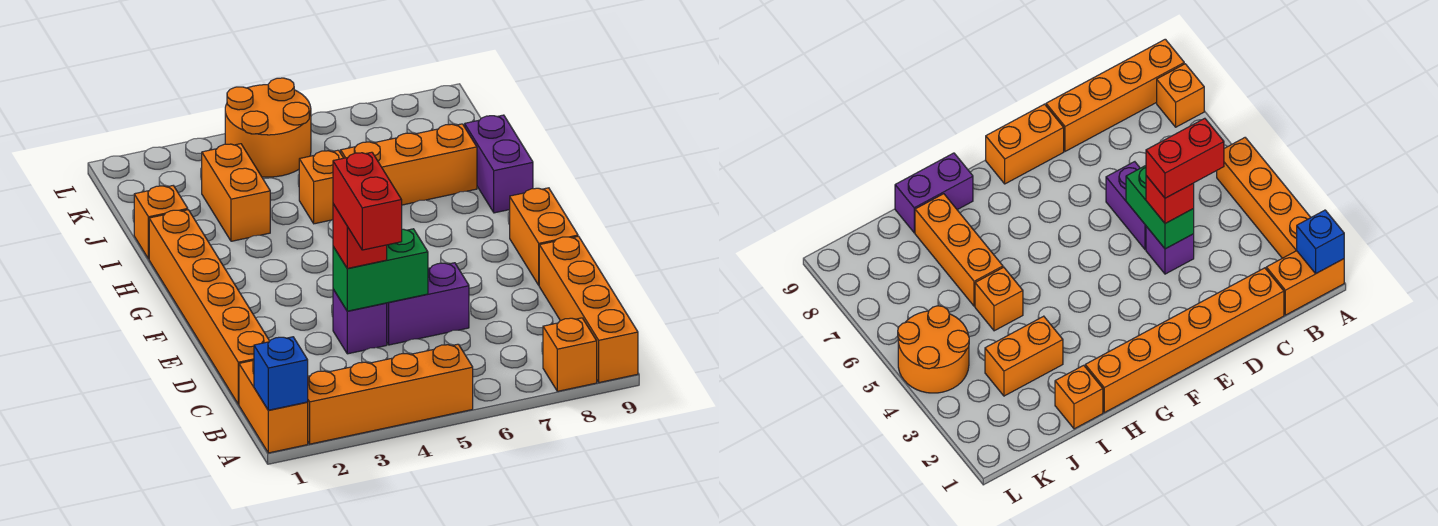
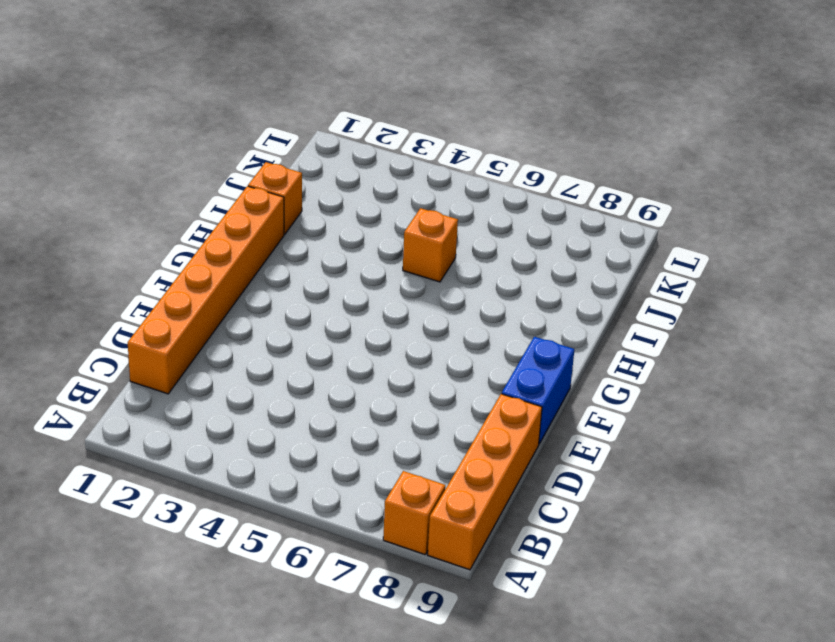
blue brick E9:F9 level 1 -> orange brick E9:F9 level 1
none -> orange brick A1:B1 level 1
none -> orange brick A2:A5 level 1
none -> purple brick D4 level 1

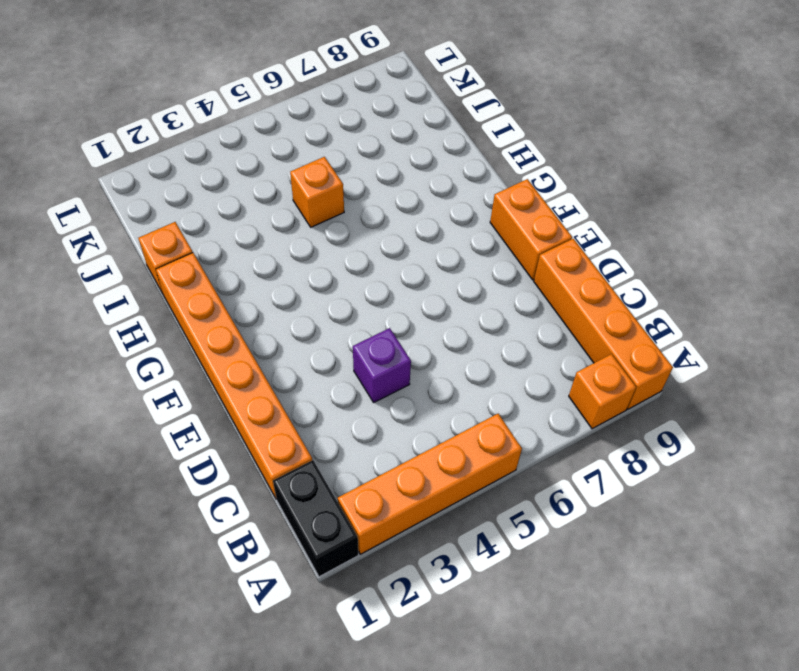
black brick A1:B1 level 1 -> orange brick A1:B1 level 1
none -> purple brick D5:D6 level 1
none -> purple brick H9:I9 level 1
none -> orange brick I3:J3 level 1

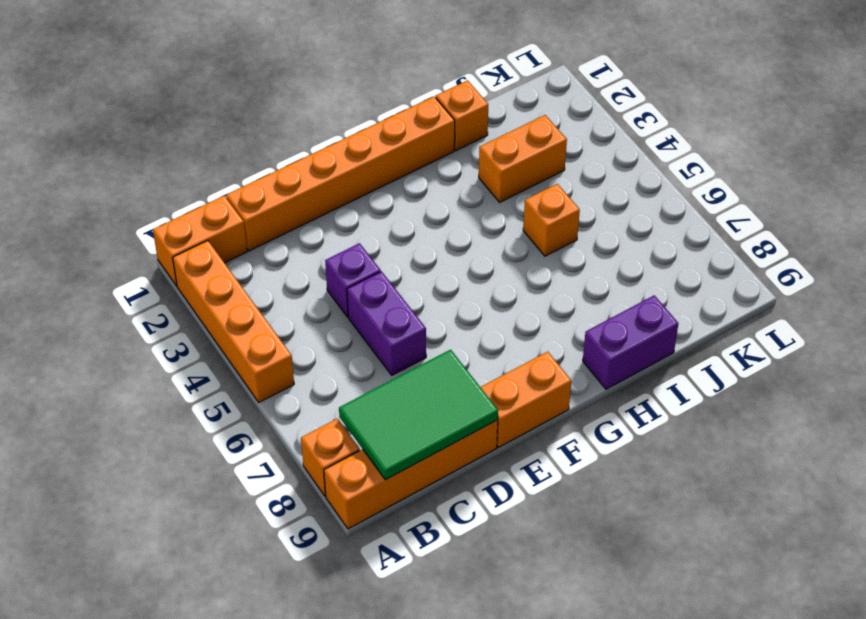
green tile B8:D9 level 2 -> none
none -> orange brick I6:I8 level 1
none -> orange round brick K4:L5 level 1
none -> blue brick A1 level 2

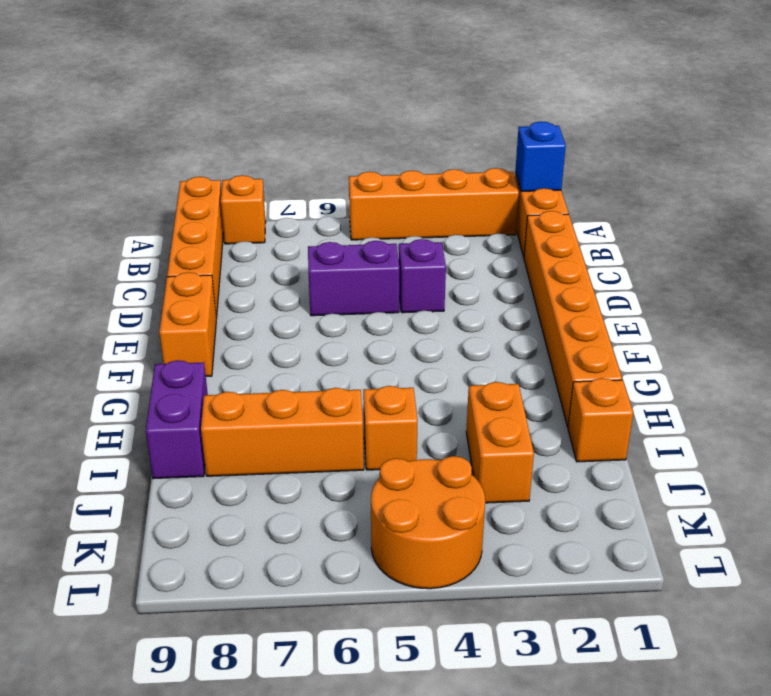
none -> green brick D4:D5 level 2
none -> red brick D4 level 3
none -> red brick C4:D4 level 4

